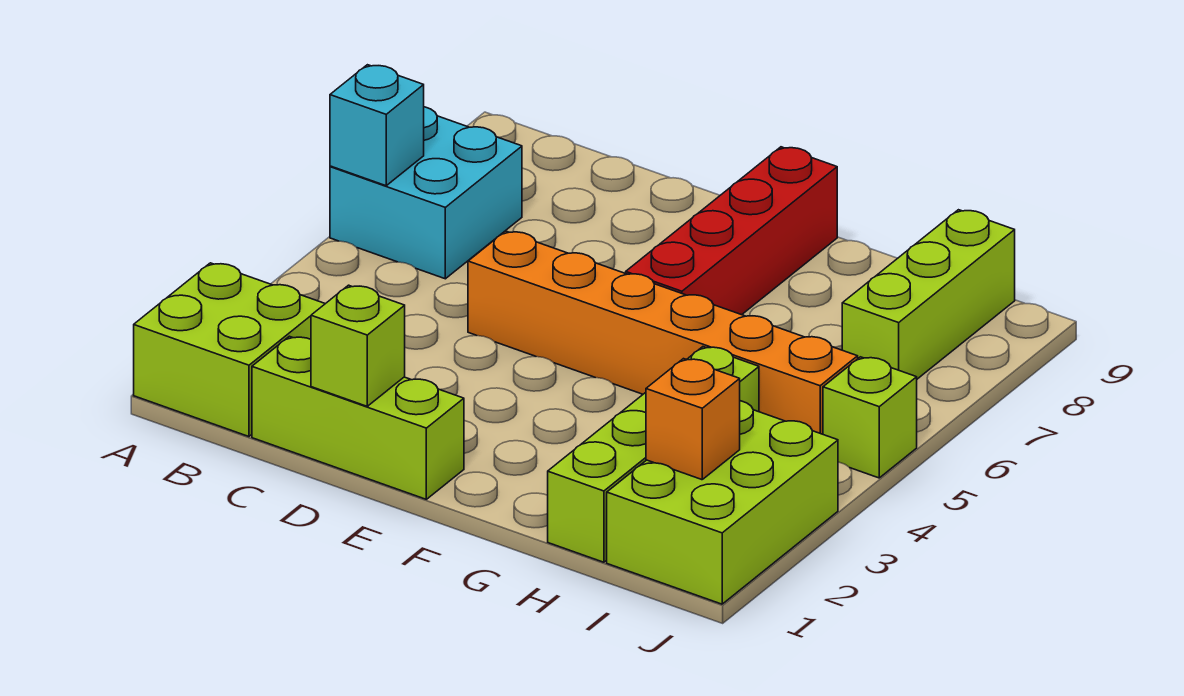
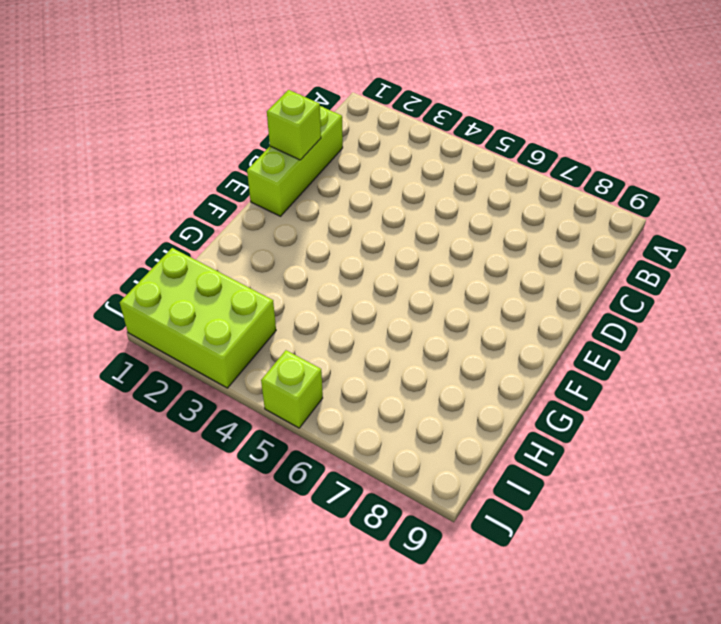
none -> lime brick A1:B2 level 1
none -> cyan brick A6:B7 level 1
none -> orange brick D5:I5 level 1

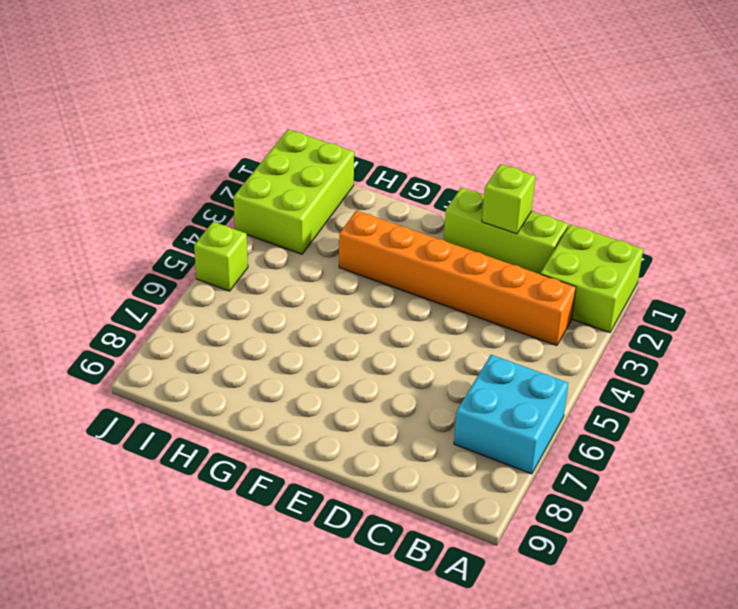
orange brick B3:G3 level 1 -> orange brick D5:I5 level 1
none -> red brick F6:F9 level 1
none -> lime brick H1:H4 level 1
none -> lime brick I7:I9 level 1

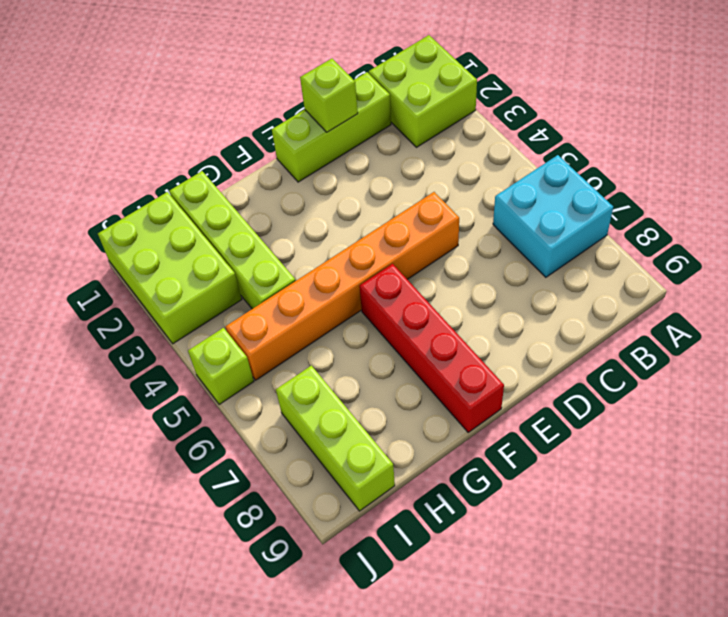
none -> cyan brick A6 level 2
none -> orange brick I2 level 2

